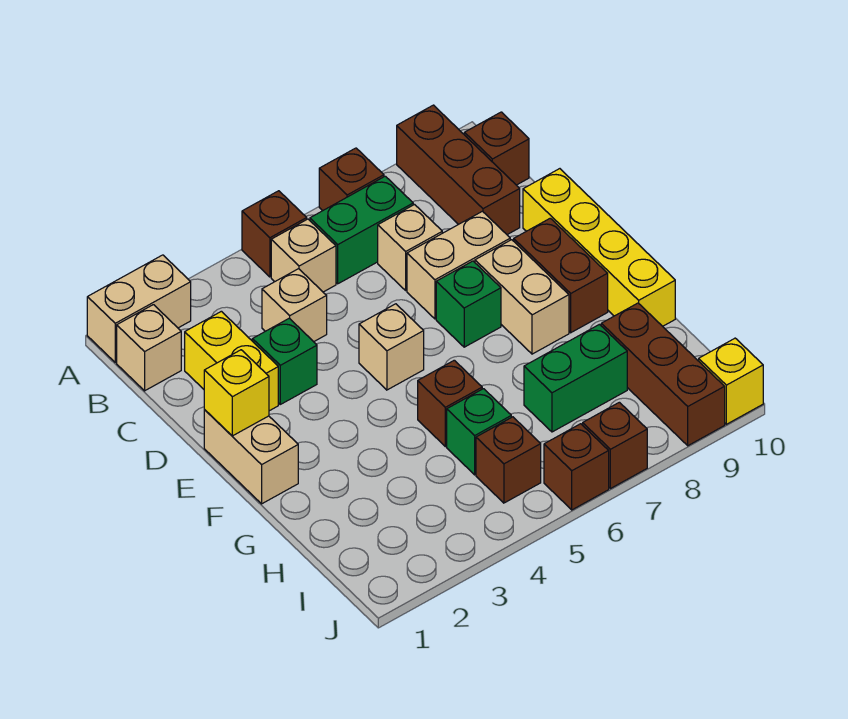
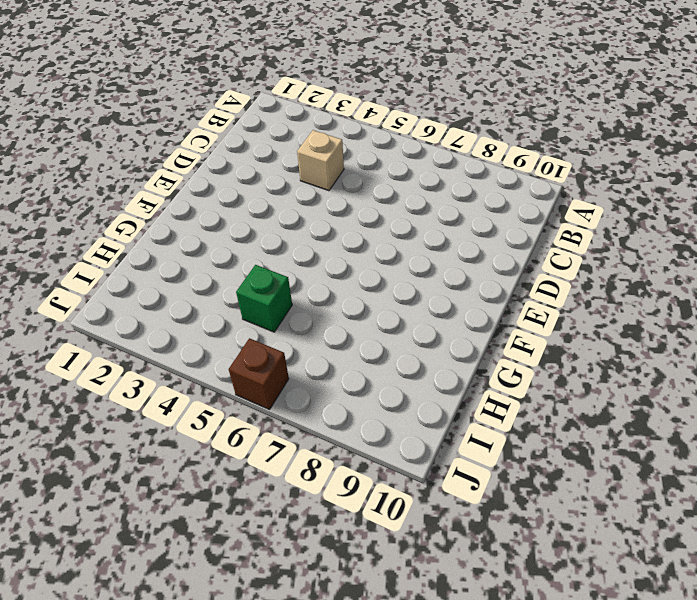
none -> tan brick A1:A2 level 1
none -> brown brick A5 level 1
none -> brown brick A7 level 1

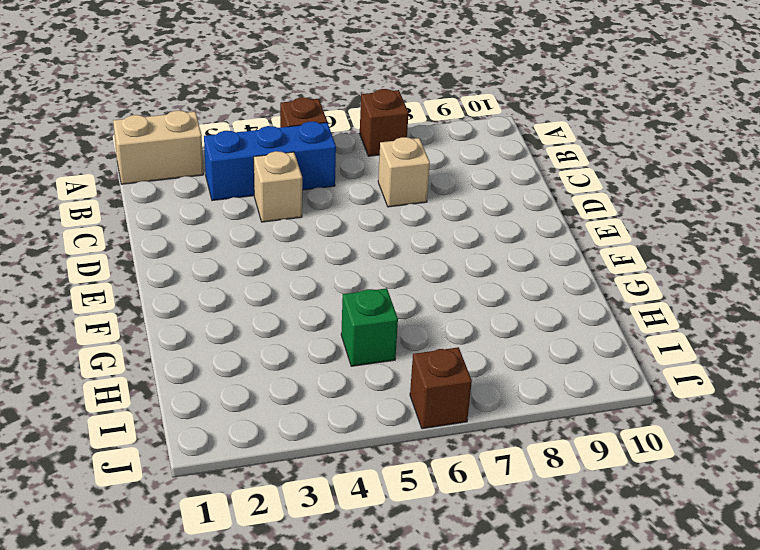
blue brick B3:B5 level 1 -> tan brick B5 level 1
none -> brown brick A9:C9 level 1
none -> tan brick B1 level 1
none -> green brick B6:B7 level 1

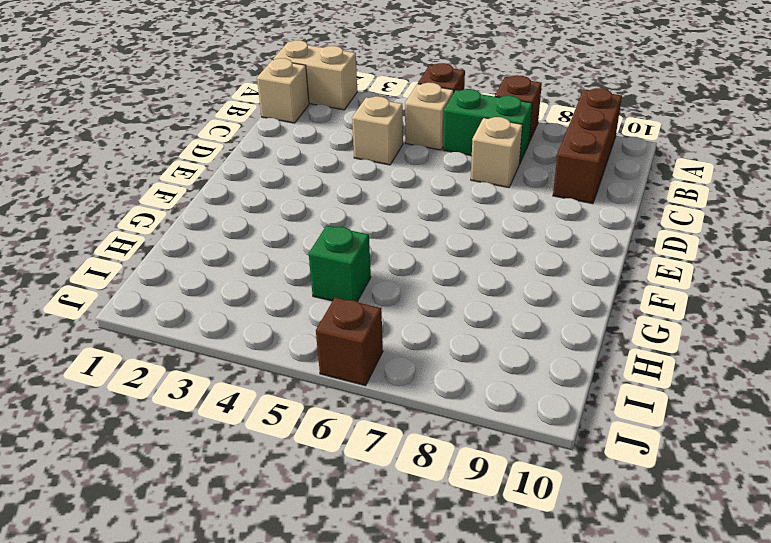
none -> brown brick B10 level 1
none -> yellow brick C2:D2 level 1
none -> green brick D3 level 1

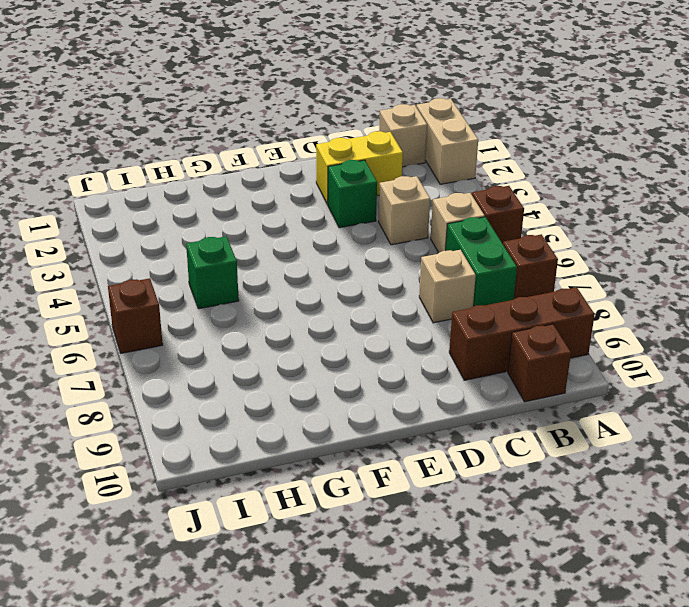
none -> tan brick D7:D8 level 1
none -> yellow brick D10:G10 level 1
none -> tan brick E1:F1 level 1

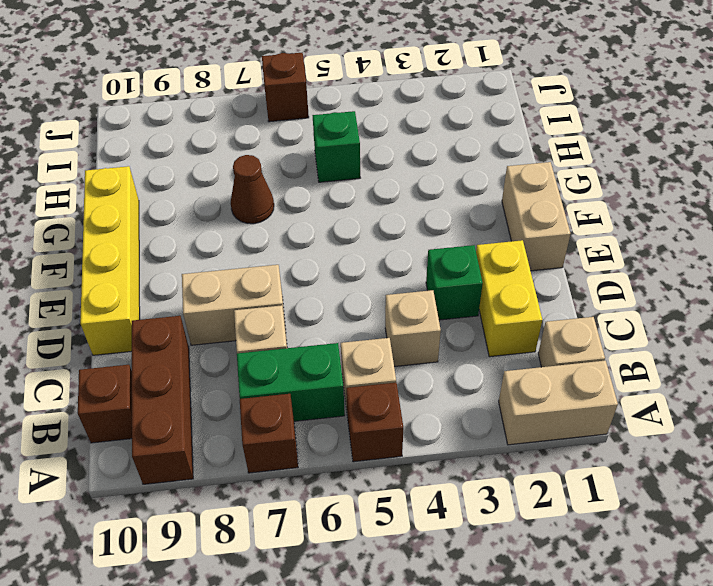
brown cone G7 level 1 -> none
none -> tan brick E5 level 1
none -> green brick E7 level 1
none -> tan brick E8:F8 level 1

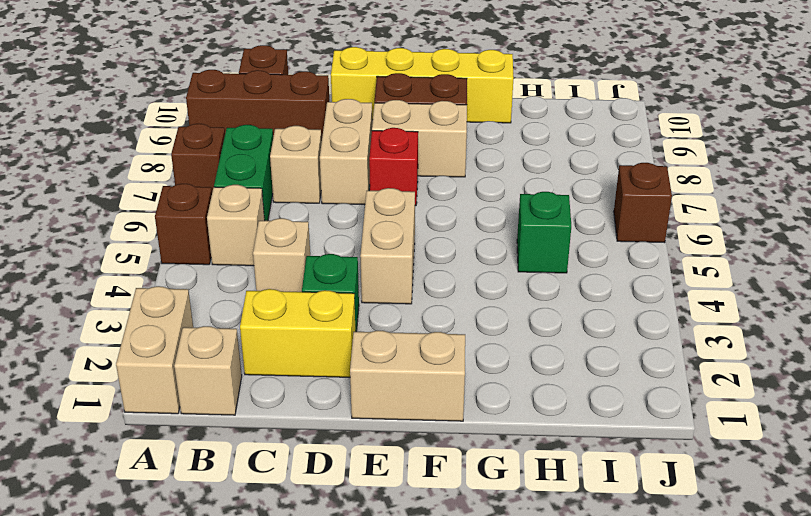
tan brick E4:E5 level 1 -> tan brick E5 level 1
red brick E7 level 1 -> green brick E7 level 1
none -> brown brick G5 level 1
none -> green brick H7:H8 level 1
none -> brown brick H9:J9 level 1

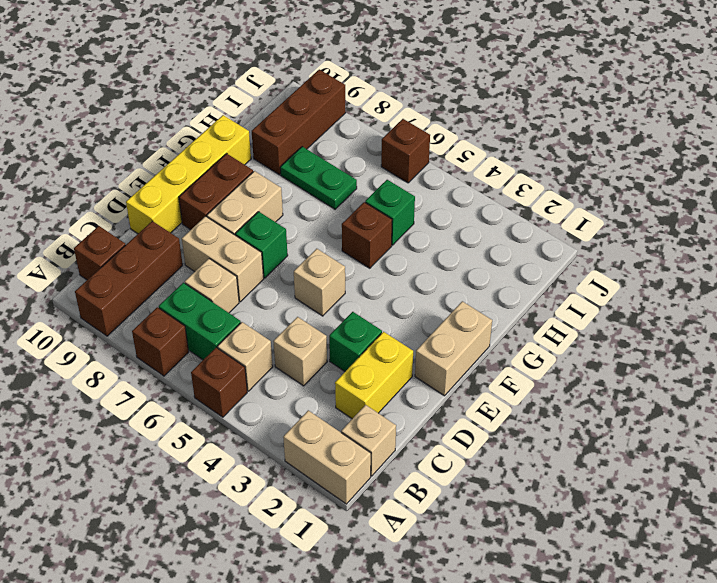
green plate H7:H8 level 1 -> green brick H7:H8 level 1
none -> brown brick I5 level 1
none -> brown brick J7 level 1
none -> yellow brick J10 level 1

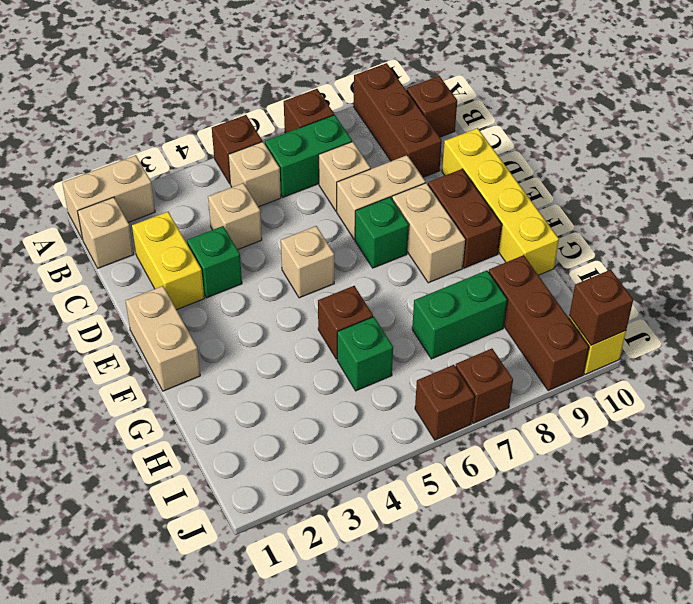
brown brick J10 level 2 -> brown brick I5 level 1
none -> yellow brick E1 level 2

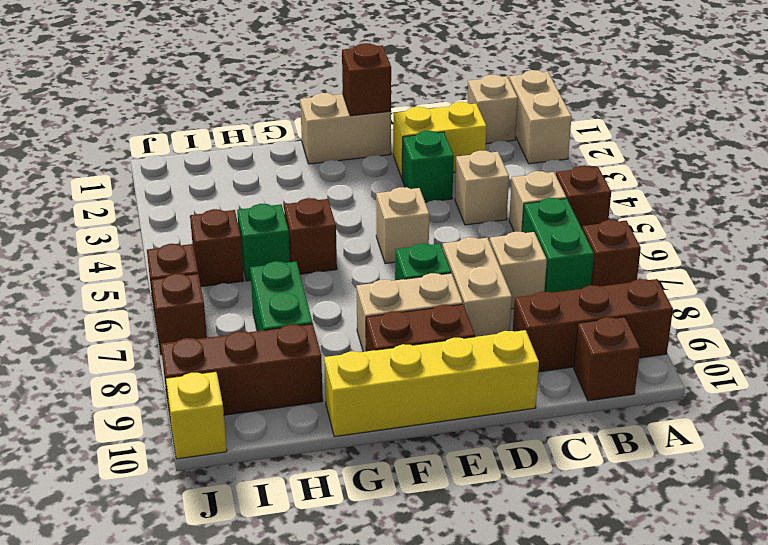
brown brick E1 level 2 -> yellow brick E1 level 2

